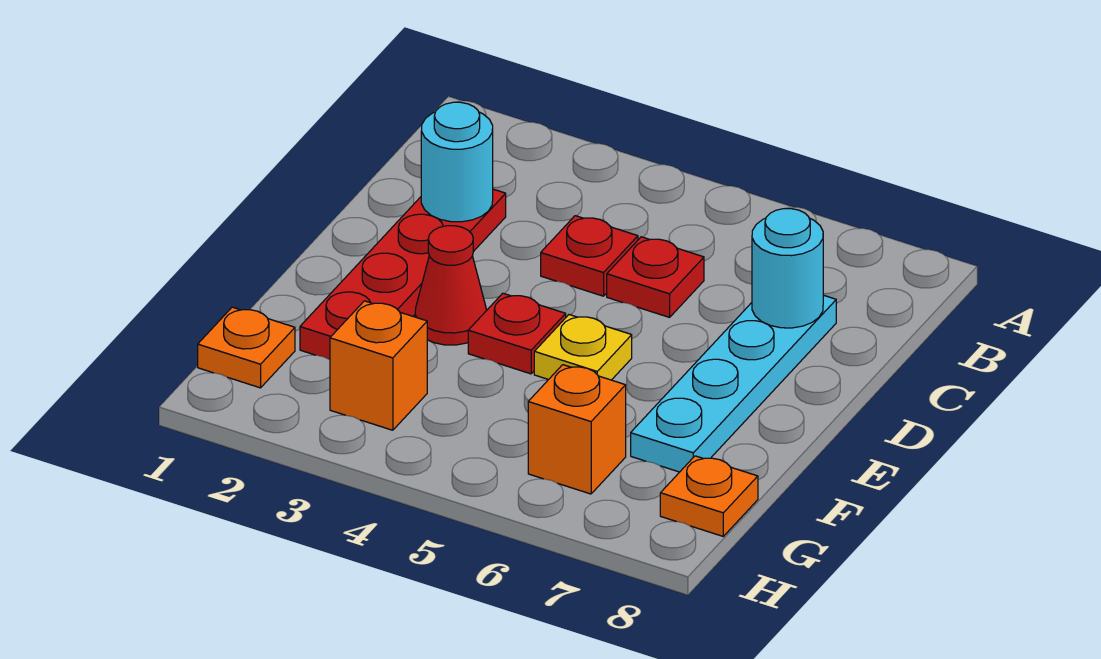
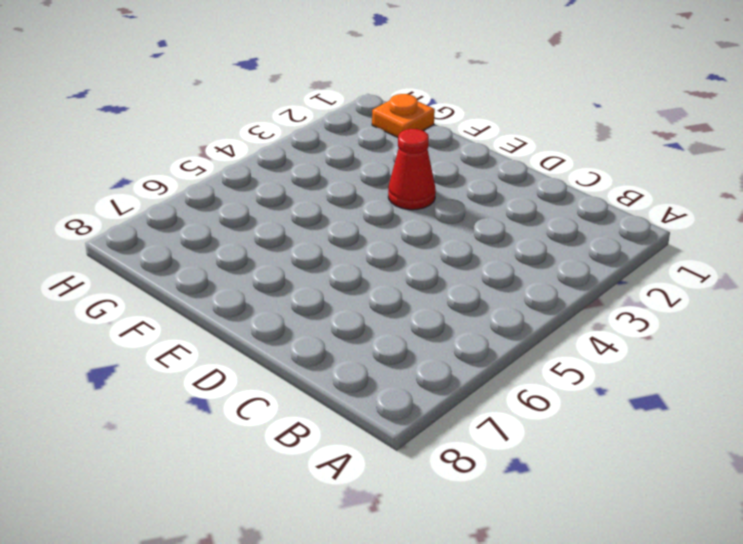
none -> red plate C2:F2 level 1
none -> red plate C4 level 1
none -> red plate C5 level 1

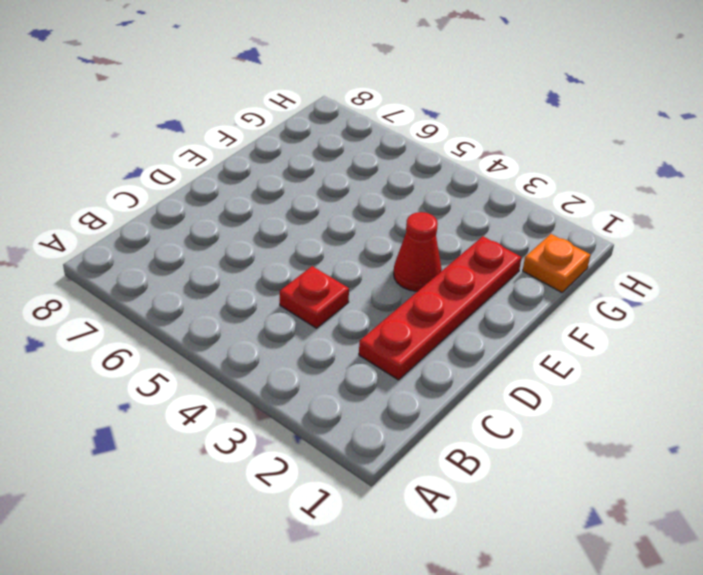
none -> red plate C5 level 1
none -> cyan plate C7:F7 level 1
none -> red plate E4 level 1

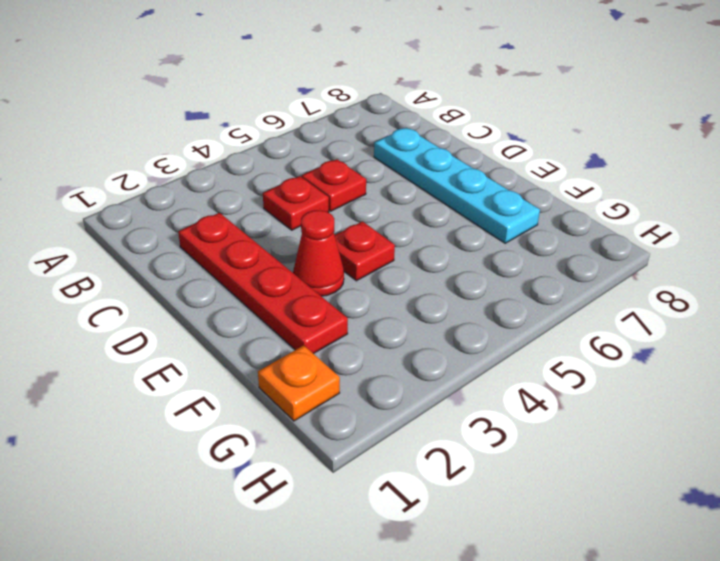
none -> yellow plate E5 level 1
none -> orange brick G3 level 1
none -> orange brick G6 level 1

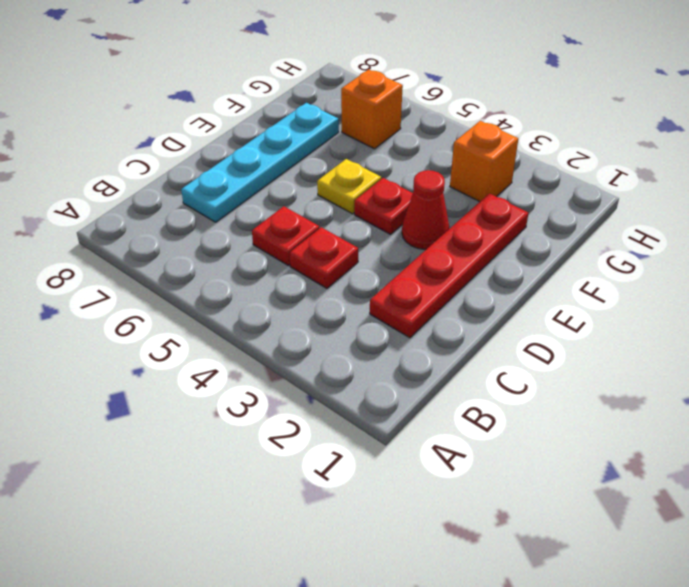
none -> orange plate G1 level 1
none -> orange plate G8 level 1
none -> cyan round brick C2 level 2

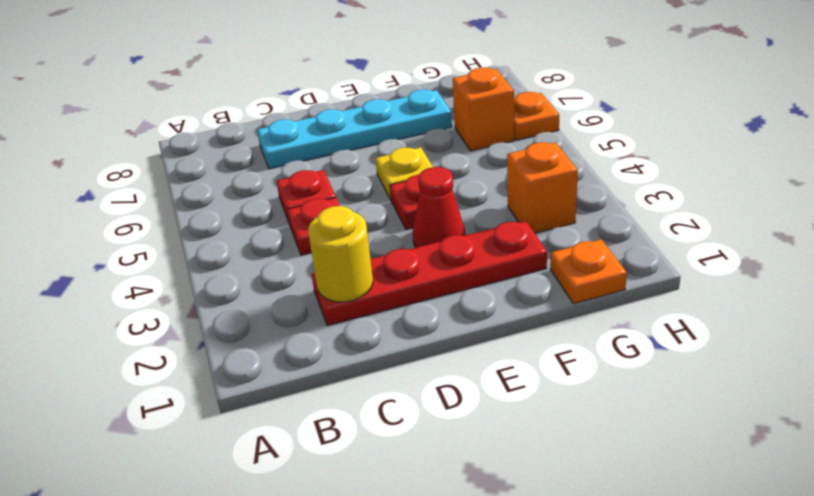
yellow round brick C2 level 2 -> cyan round brick C2 level 2
orange plate H6 level 1 -> orange plate G8 level 1
none -> cyan round brick C7 level 2

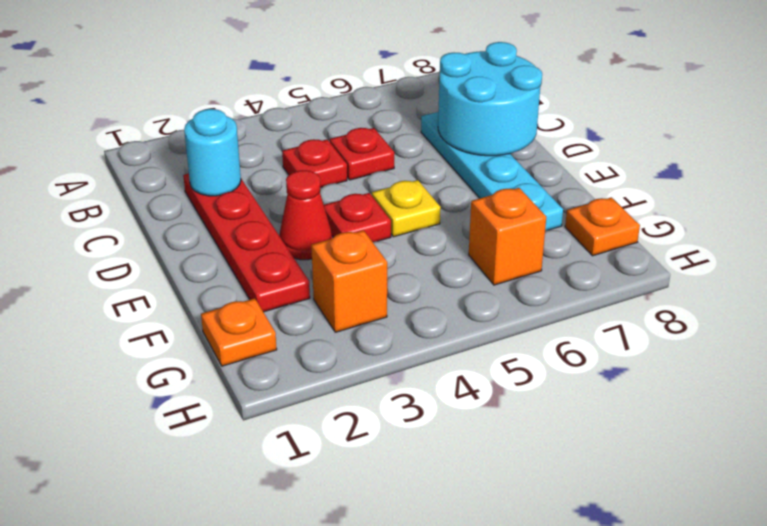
cyan round brick C7:D8 level 2 -> cyan round brick C7 level 2

